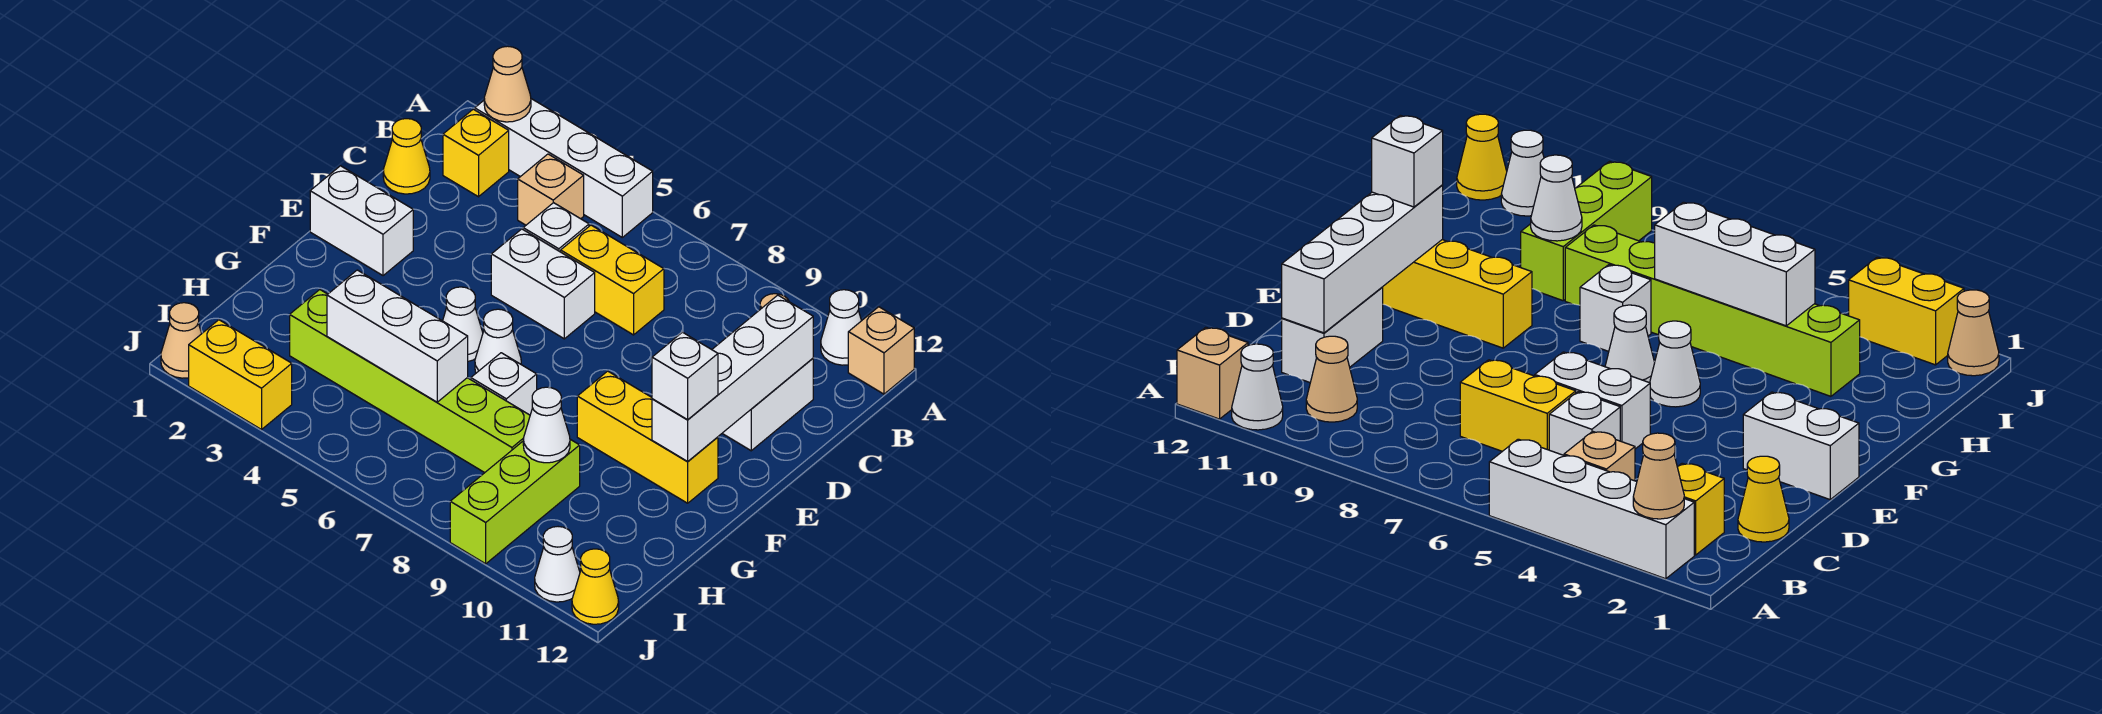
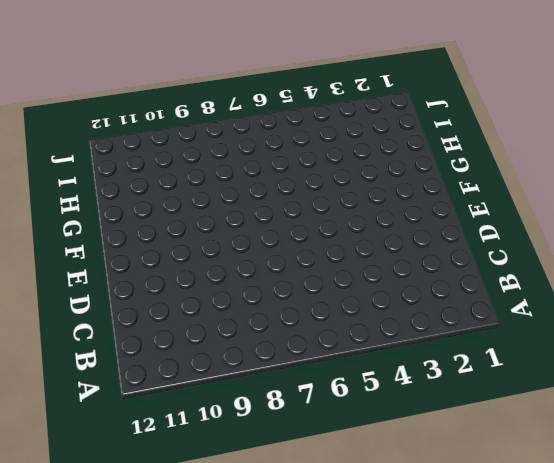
none -> white brick A2:A5 level 1
none -> white cone A11 level 1
none -> tan brick A12 level 1

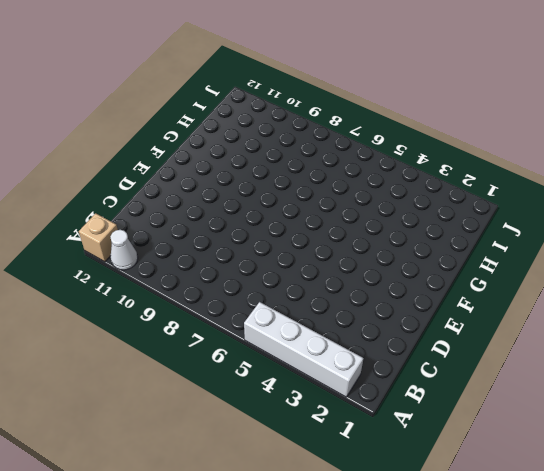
none -> yellow brick B2 level 1
none -> tan brick B4 level 1
none -> tan cone B10 level 1

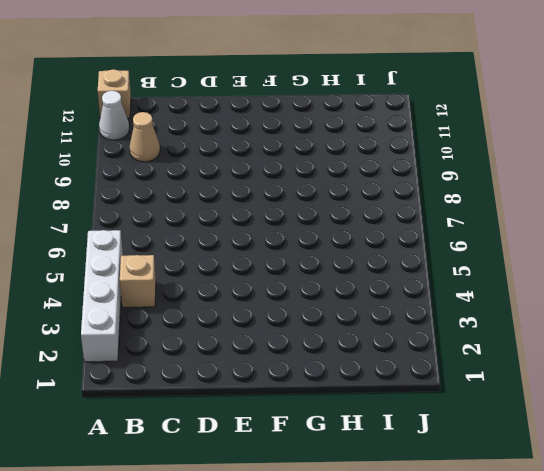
none -> yellow brick B2 level 1
none -> yellow cone C1 level 1
none -> white brick C5 level 1

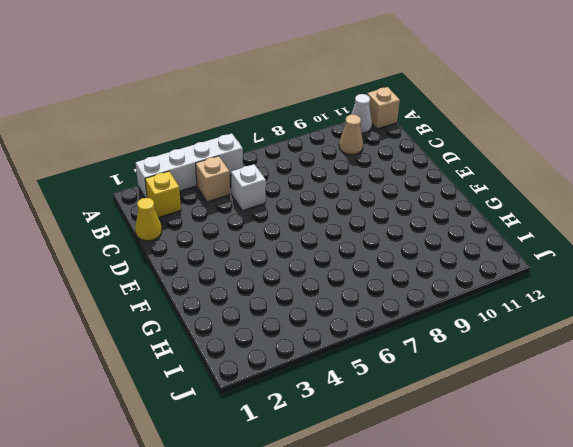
none -> yellow brick C6:C7 level 1
none -> white brick C11:D11 level 1
none -> white brick D5:D6 level 1

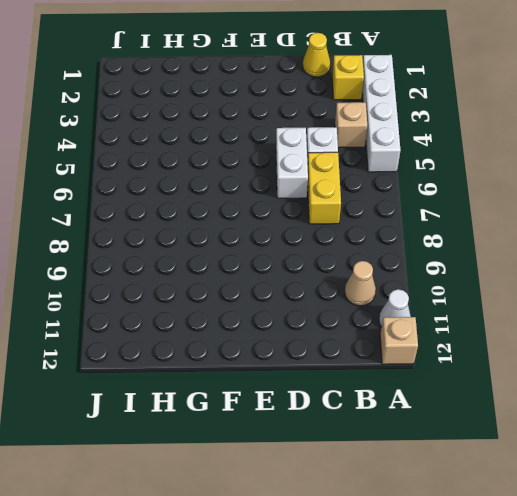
none -> white brick C11:D11 level 1
none -> white brick E1:E2 level 1
none -> white cone F5 level 1

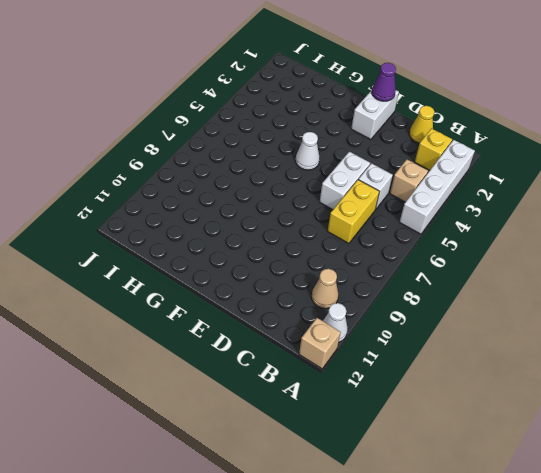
purple cone E1 level 2 -> none
none -> white brick C11:D11 level 1
none -> white cone F6 level 1
none -> yellow brick F9:F11 level 1

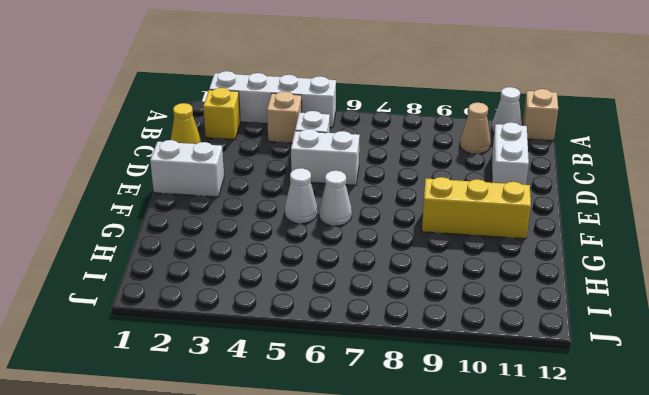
none -> yellow brick C6:C7 level 1
none -> white brick G7 level 1
none -> lime brick H3:H8 level 1

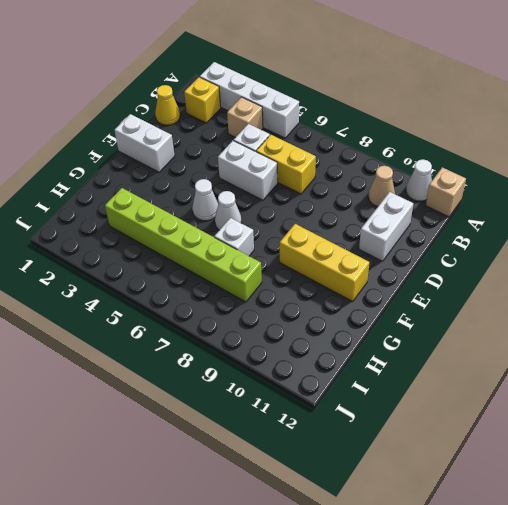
none -> lime brick H9:J9 level 1
none -> tan cone J1 level 1
none -> yellow brick J2:J3 level 1

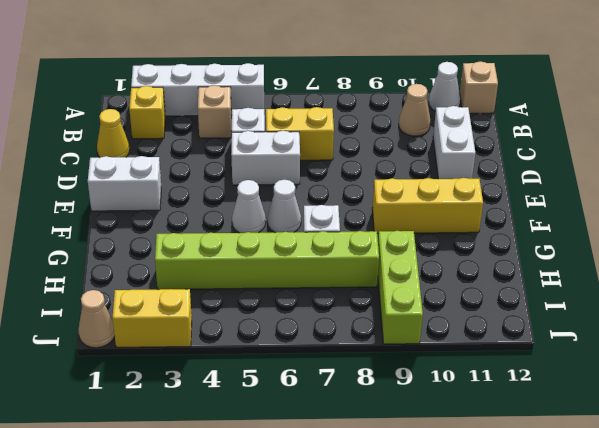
none -> white cone J11 level 1
none -> yellow cone J12 level 1
none -> tan cone A2 level 2

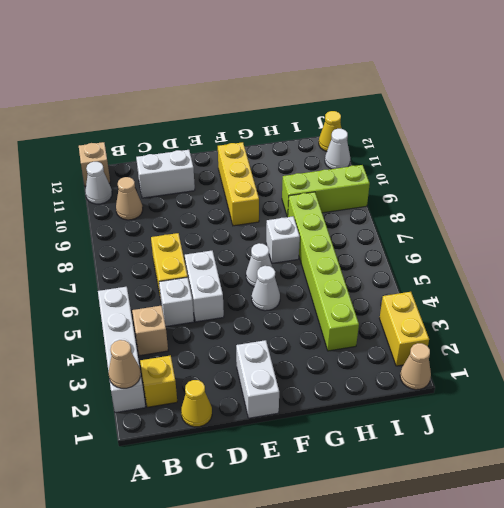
none -> white brick C11:F11 level 2
none -> white brick H4:H6 level 2
none -> white cone H9 level 2

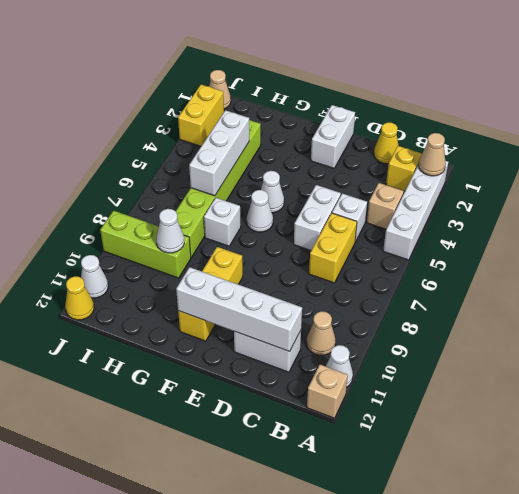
none -> white brick F11 level 3

